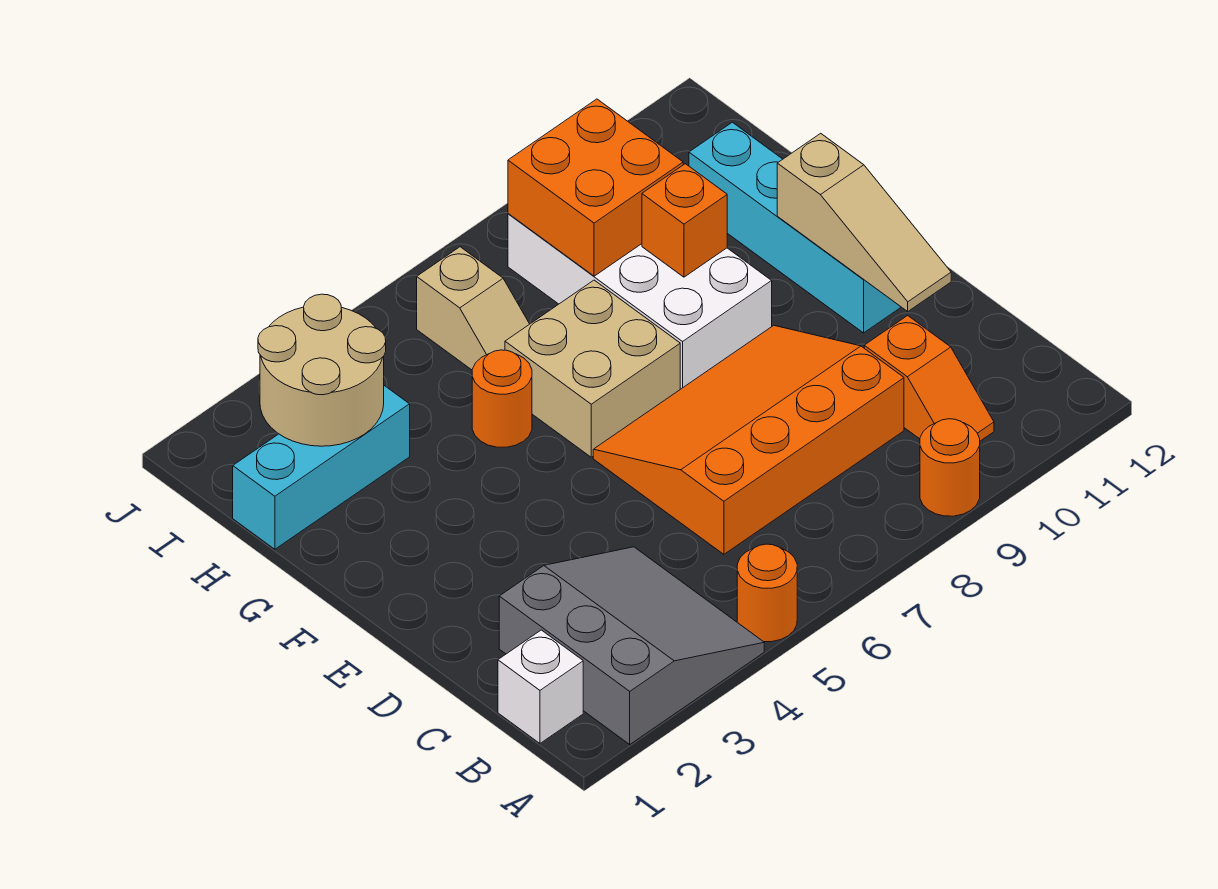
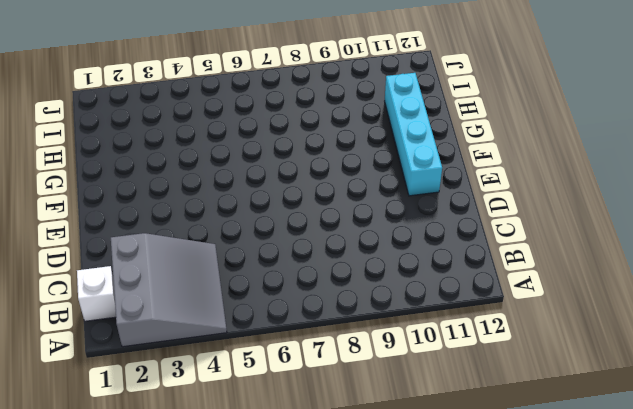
none -> orange round brick A5 level 1
none -> orange round brick A9 level 1
none -> orange slope B10:C10 level 1 top C

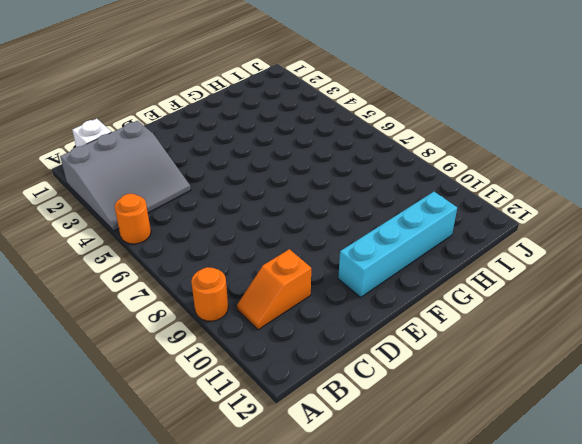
none -> orange slope C6:E9 level 1 top C
none -> tan brick F6:G7 level 1
none -> white brick F8:I9 level 1

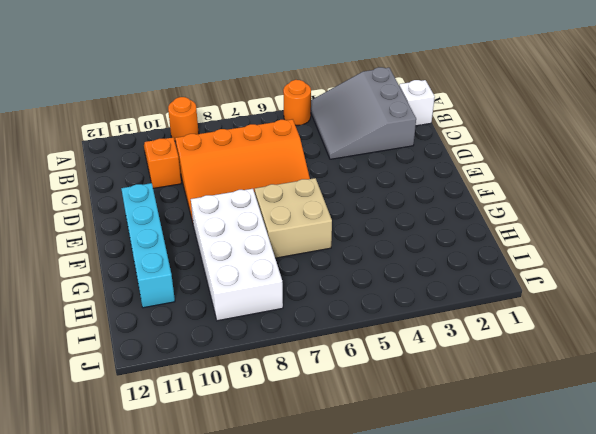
none -> orange round brick G5 level 1
none -> cyan brick H1:H3 level 1
none -> tan slope H6:I6 level 1 top I

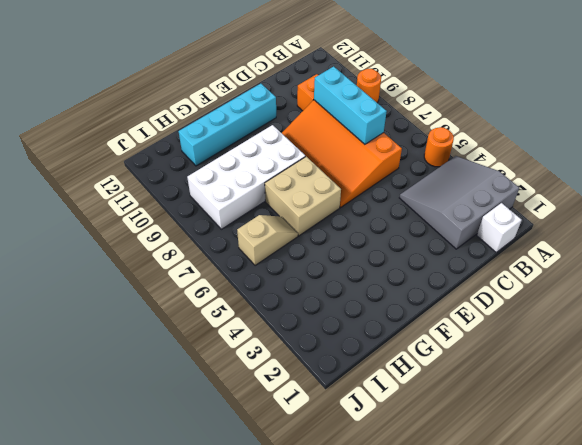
cyan brick C7:C9 level 2 -> cyan brick H1:H3 level 1
none -> orange round brick G5 level 1
none -> tan slope D11:F11 level 2 top F
none -> orange brick G9 level 2

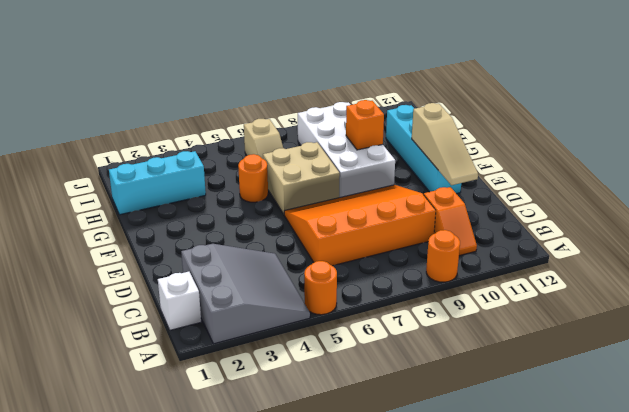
none -> tan round brick H2:I3 level 2
none -> orange brick H8:I9 level 2

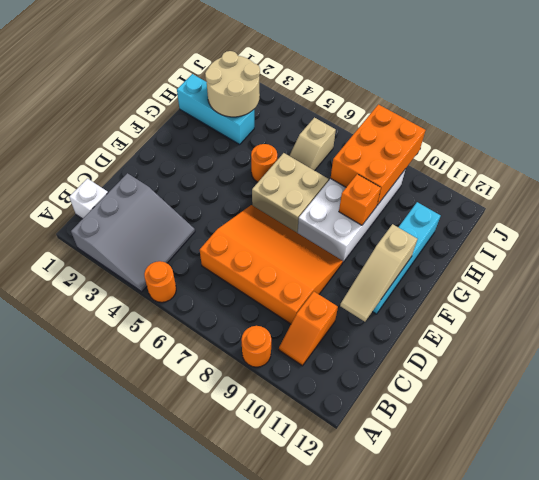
orange brick H8:J9 level 2 -> orange brick H8:I9 level 2

